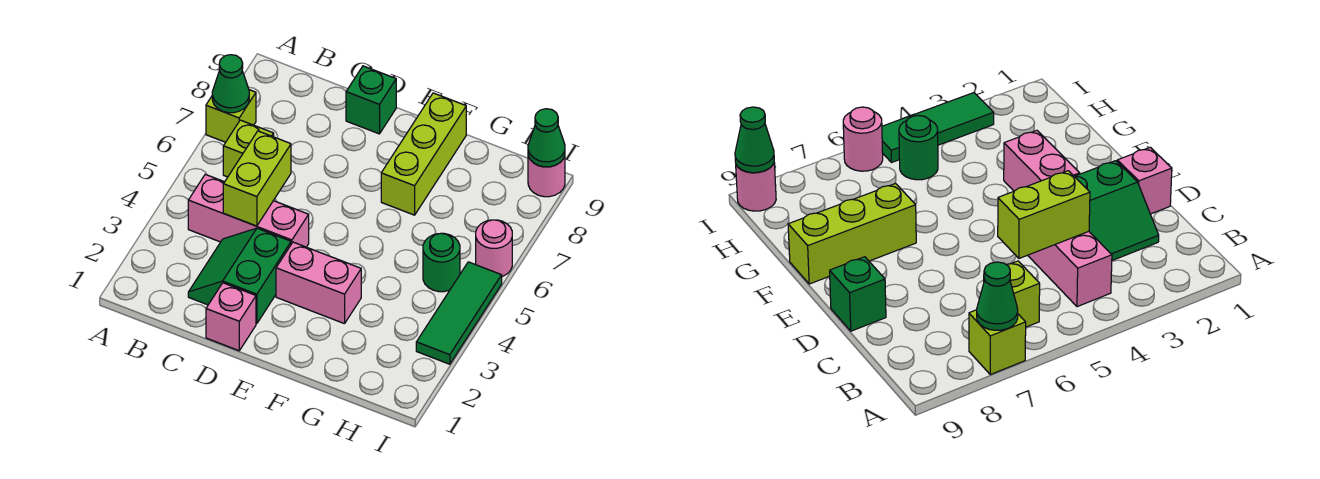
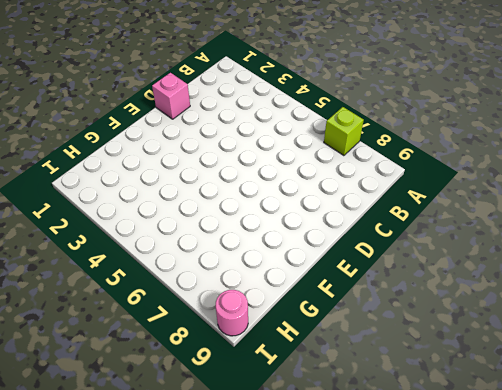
none -> pink brick B4:D4 level 1
none -> lime brick B6 level 1
none -> green slope C2:D3 level 1 top D

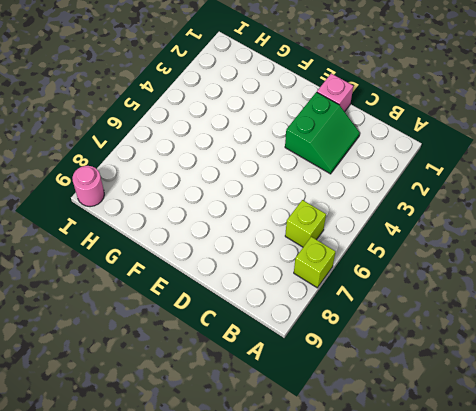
none -> pink brick B4:D4 level 1
none -> green brick D9 level 1
none -> pink brick E3:F3 level 1

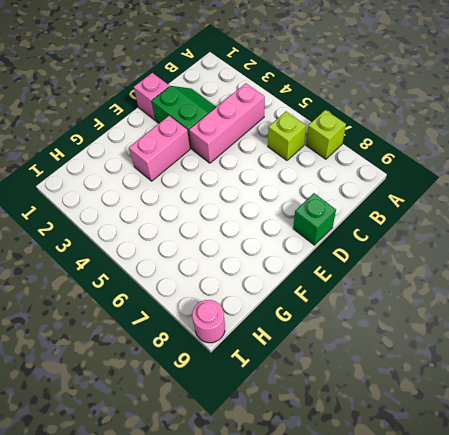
none -> lime brick F7:F9 level 1
none -> green round brick H5 level 1
none -> green tile I3:I5 level 1

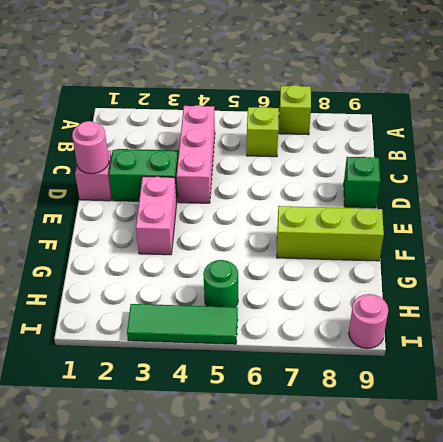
pink round brick D1 level 2 -> pink round brick I6 level 1
none -> green cone A7 level 2
none -> lime brick C4:C5 level 2
none -> green cone I9 level 2

